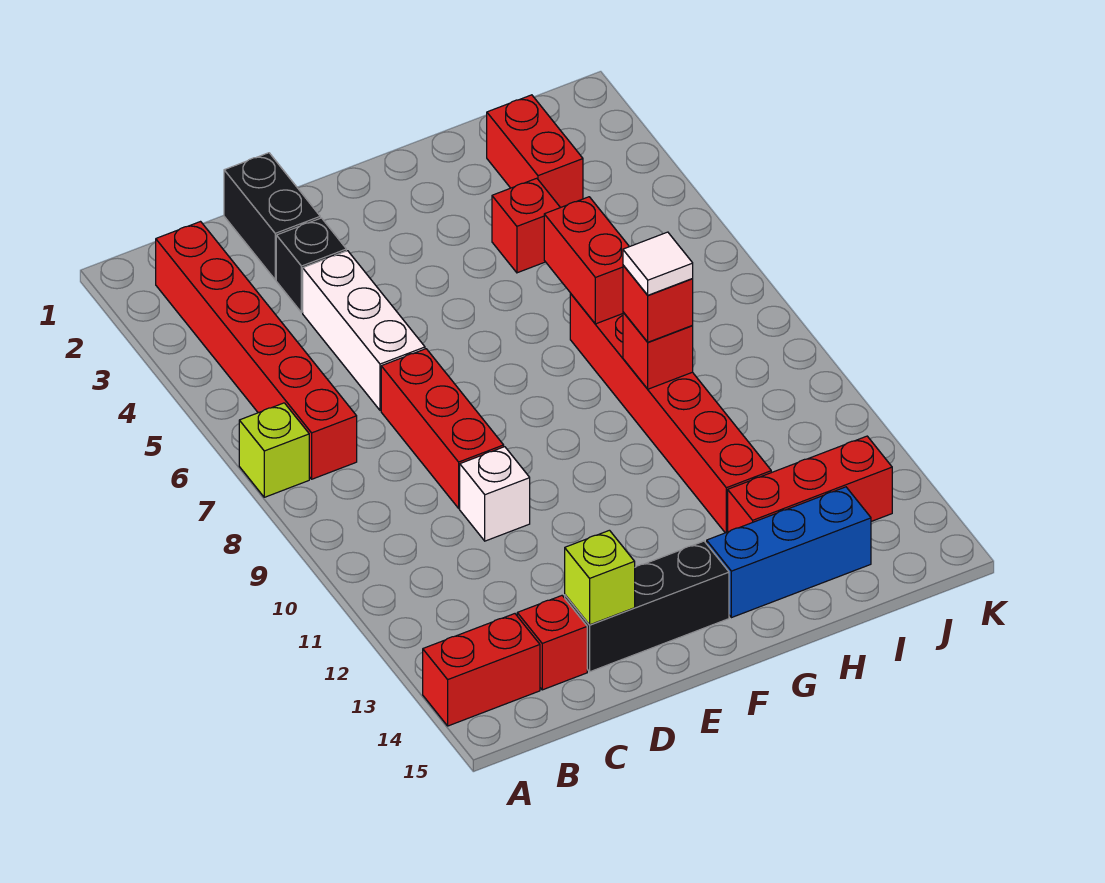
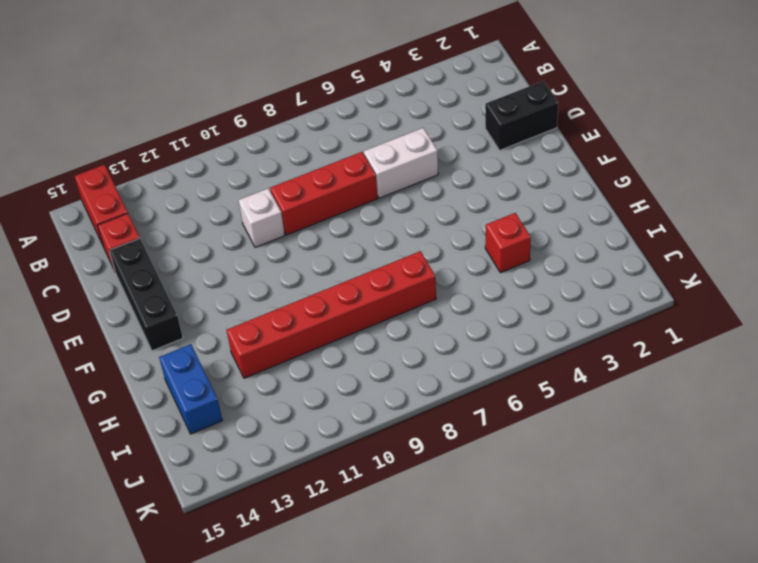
white brick D5:D6 level 1 -> white brick D4:D6 level 1
blue brick H14:I14 level 1 -> blue brick G14:I14 level 1
none -> lime brick A7 level 1
none -> red brick B2:B7 level 1
none -> black brick D3 level 1

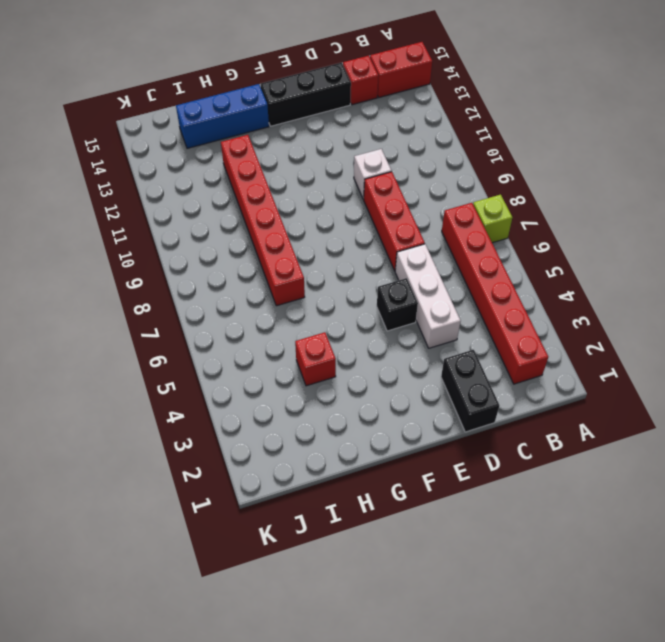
black brick E5 level 1 -> black brick D3 level 1
none -> red brick H13:J13 level 1
none -> red brick I2:I3 level 1
none -> lime brick D14 level 2

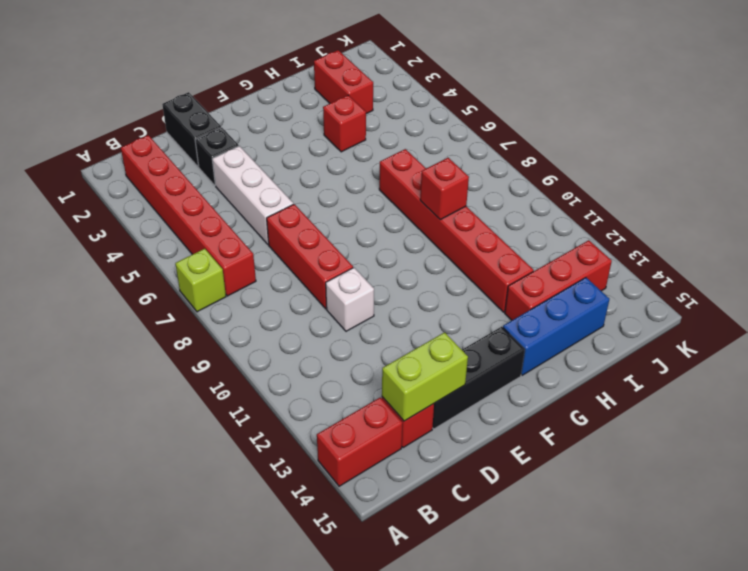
lime brick C14:D14 level 2 -> lime brick D14 level 2
none -> red brick H6:H7 level 2
none -> red brick H9 level 3
none -> white tile H9 level 4

